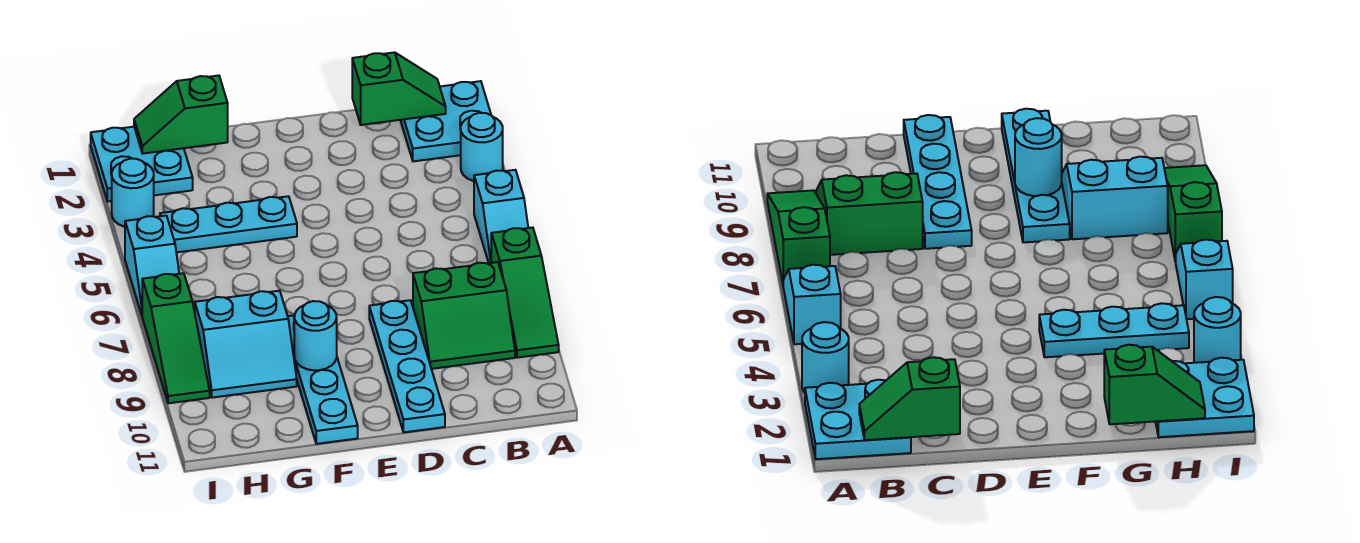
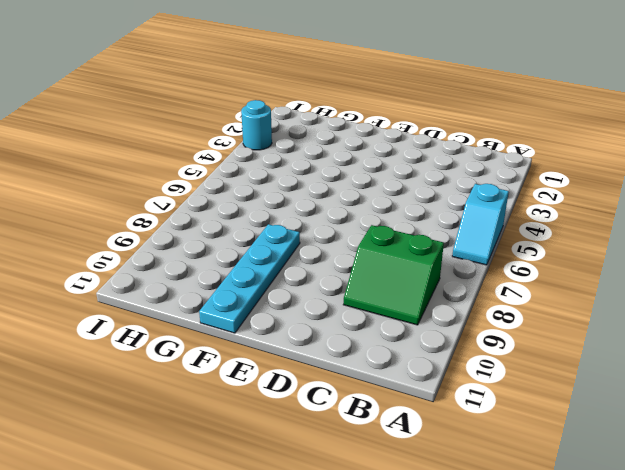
none -> cyan plate A1:B2 level 1
none -> cyan round brick A3 level 1
none -> green slope A7:A9 level 1 top 7

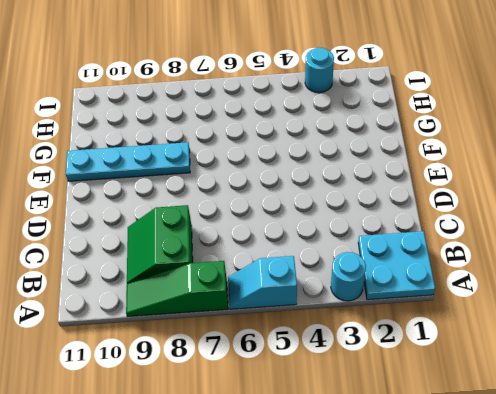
none -> cyan plate D8:D11 level 1
none -> cyan plate F4:H4 level 1
none -> cyan slope G8:H9 level 1 top 8

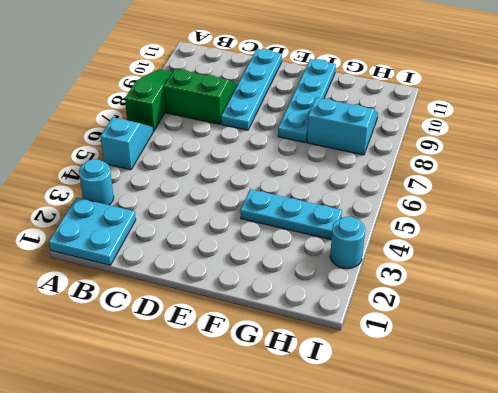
none -> cyan plate H1:I2 level 1
none -> cyan slope I5:I6 level 1 top 5
none -> green slope I7:I9 level 1 top 7

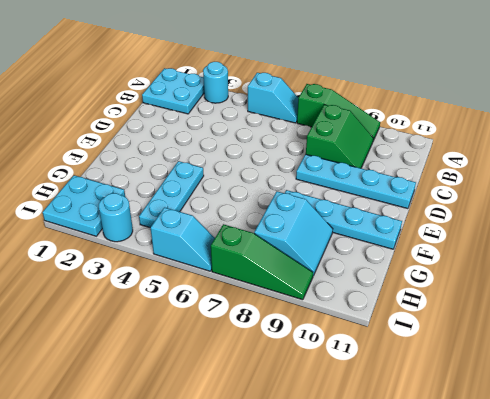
none -> green slope B1:C1 level 2 top C
none -> cyan round brick F9 level 2
none -> green slope G1:H1 level 2 top G

